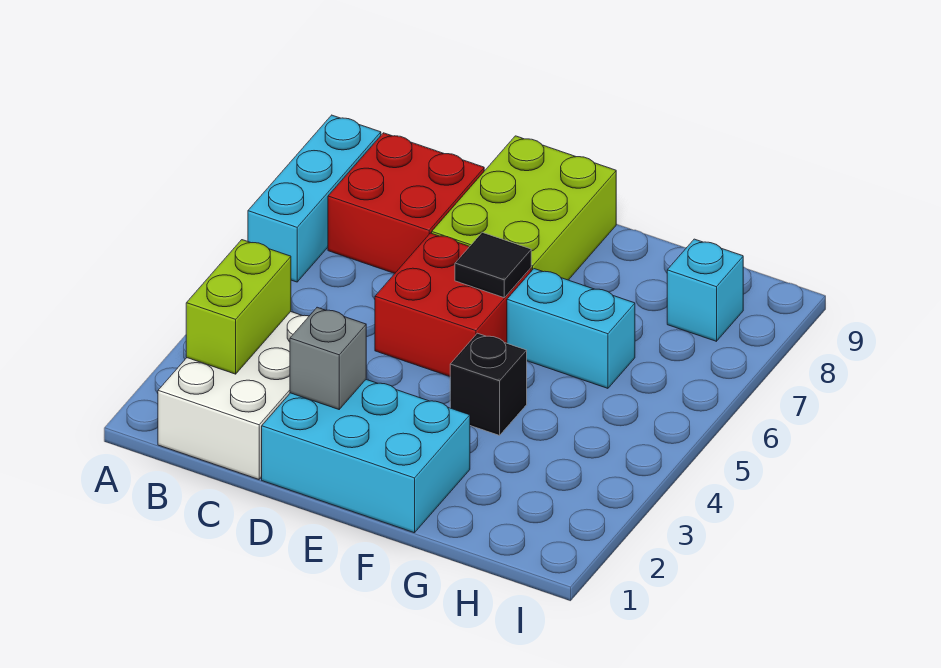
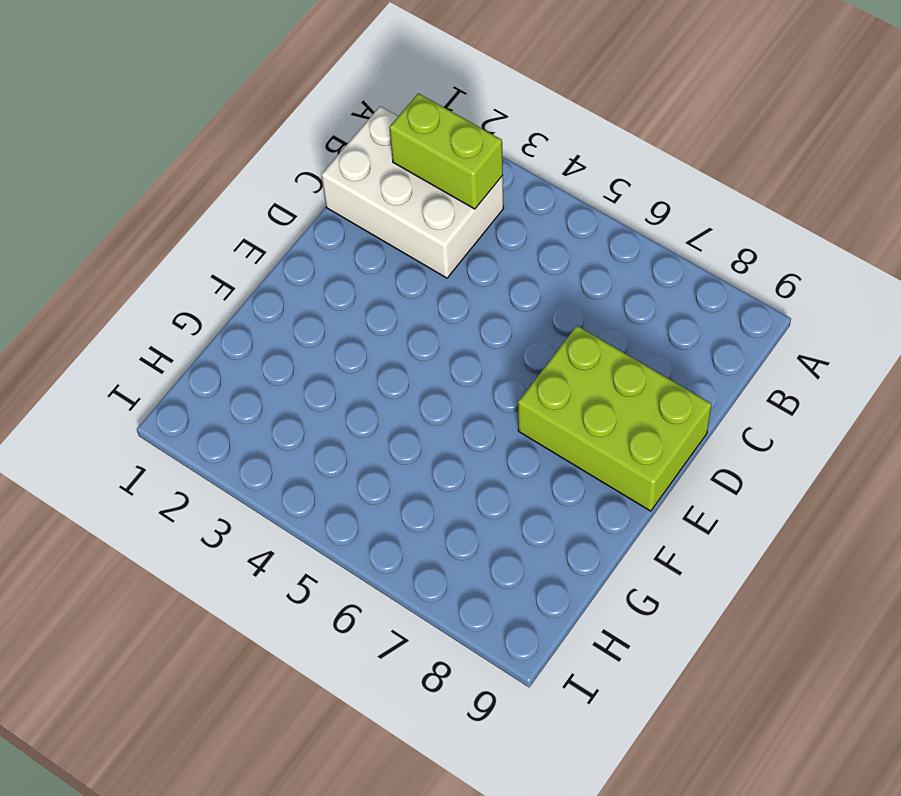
none -> cyan brick A6:A8 level 1
none -> red brick B7:C8 level 1
none -> cyan brick D1:F2 level 1

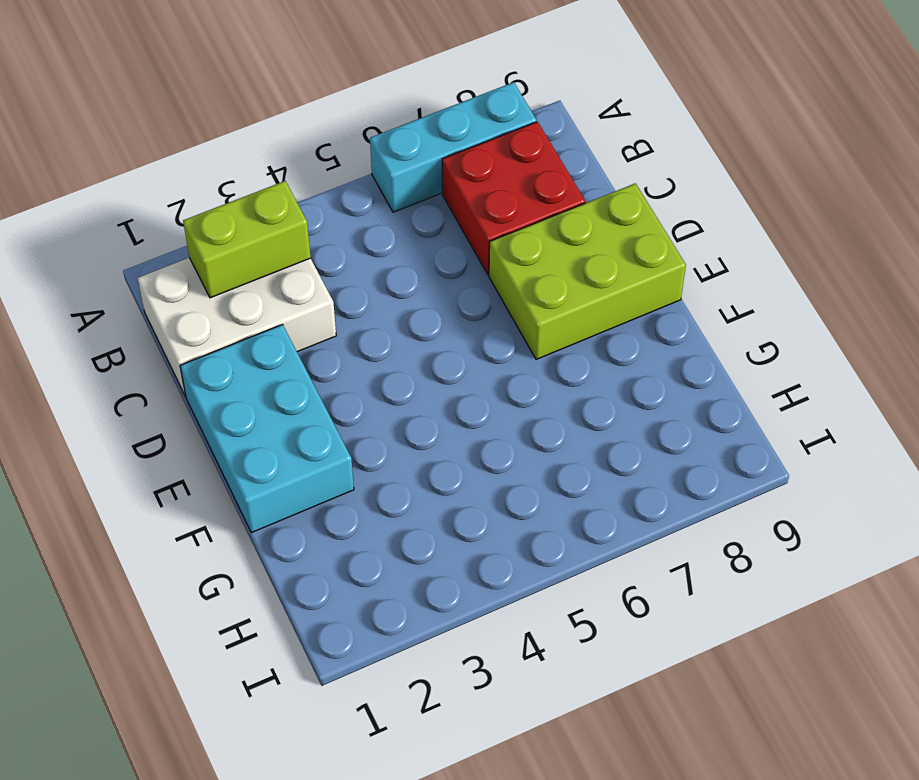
none -> red brick D5:E6 level 1
none -> black brick F4 level 1
none -> cyan brick F6:G6 level 1

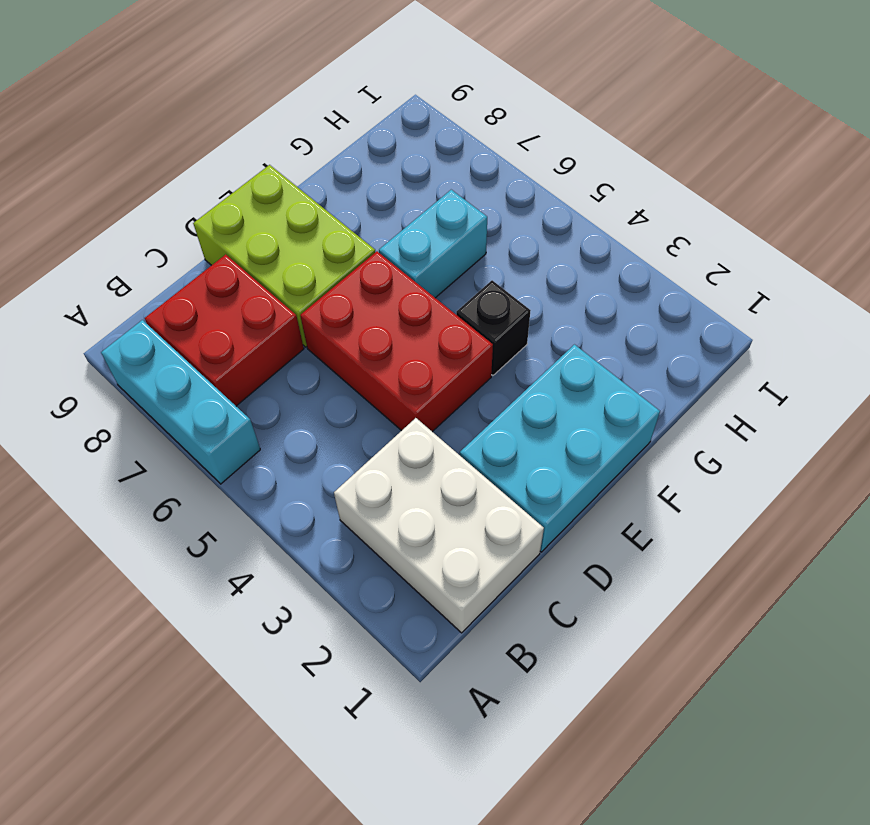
red brick D4:E6 level 1 -> red brick D5:E6 level 1
none -> cyan brick H8 level 1
none -> lime brick B2:B3 level 2
none -> grey brick D2 level 2

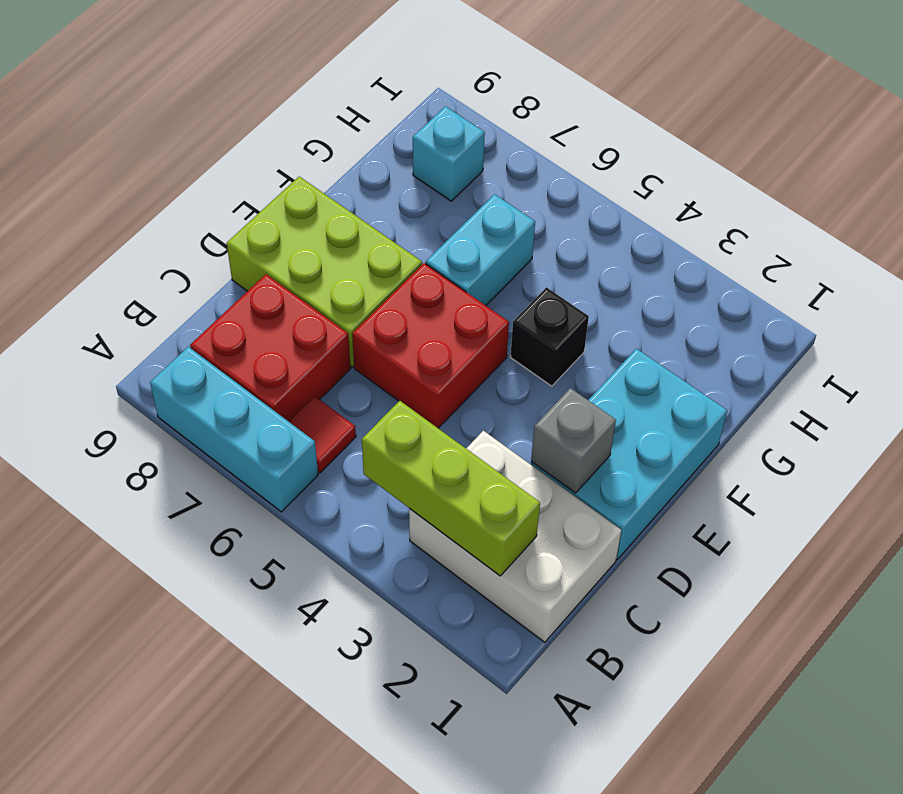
lime brick B2:B4 level 2 -> lime brick B2:B3 level 2
red tile B6 level 1 -> none
none -> black tile E6 level 2

